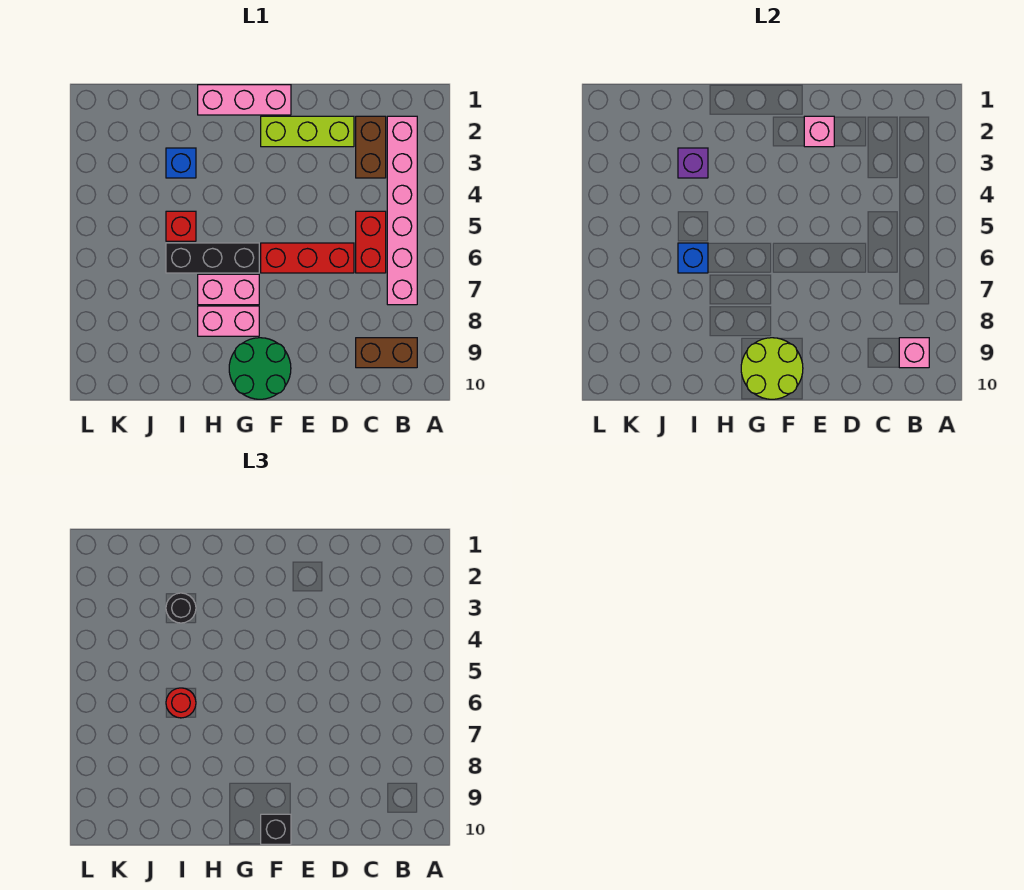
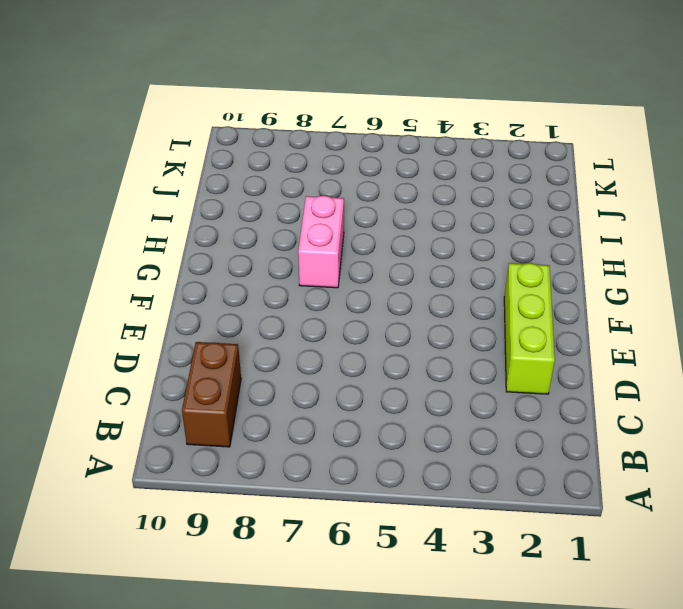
none -> pink brick B2:B7 level 1
none -> brown brick C2:C3 level 1
none -> red brick C5:C6 level 1

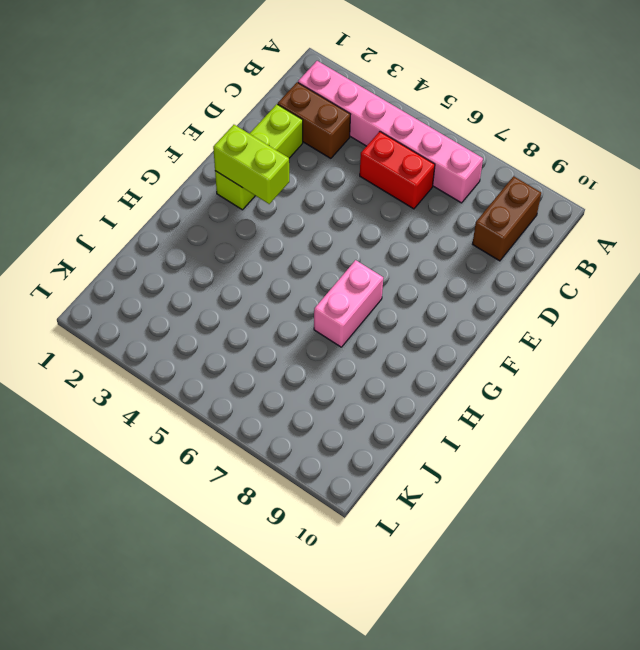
lime brick F2:F3 level 2 -> none
none -> red brick D6:F6 level 1
none -> pink brick F1:H1 level 1
none -> green round brick F9:G10 level 1

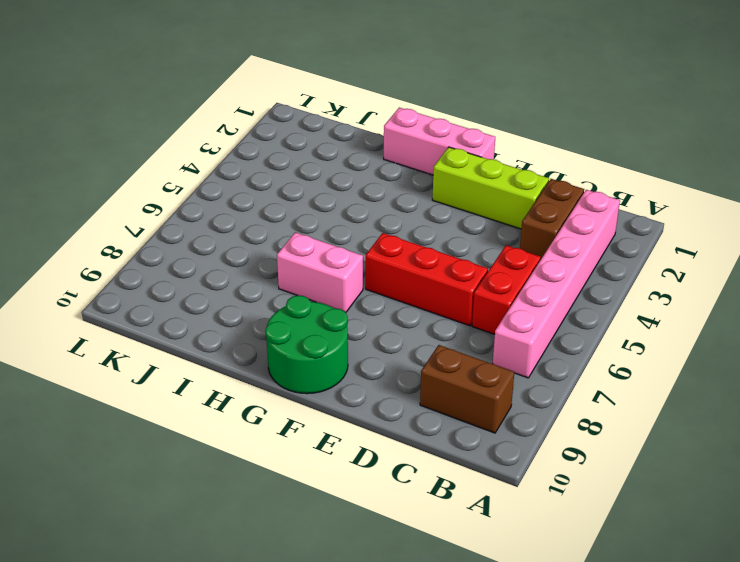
none -> black brick G6:I6 level 1
none -> pink brick G8:H8 level 1
none -> blue brick I3 level 1

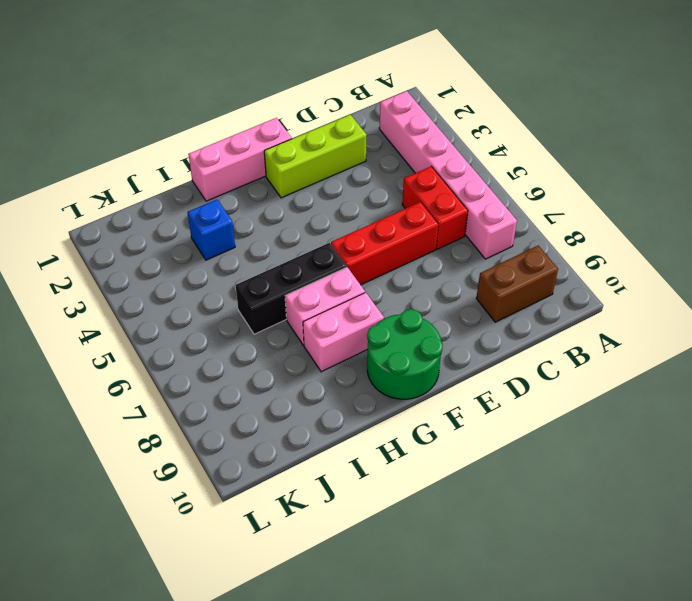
none -> brown brick C2:C3 level 1
none -> red brick I5 level 1
none -> pink brick B9 level 2

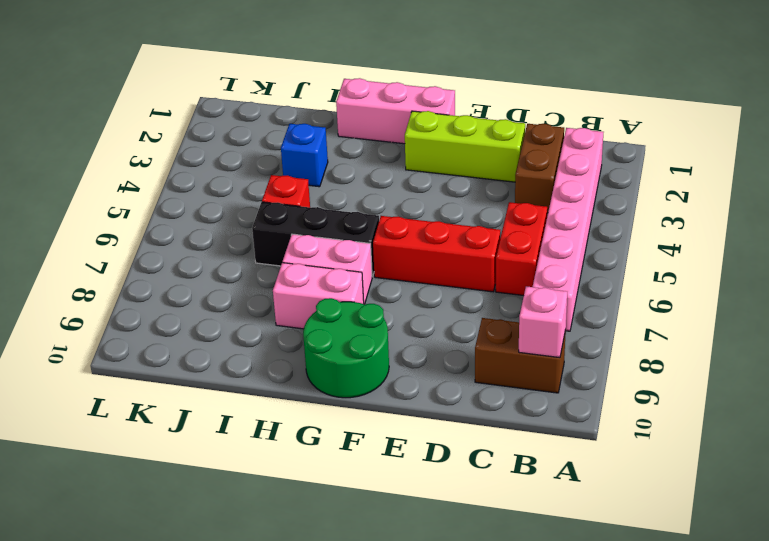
none -> pink brick E2 level 2
none -> lime round brick F9:G10 level 2
none -> purple brick I3 level 2

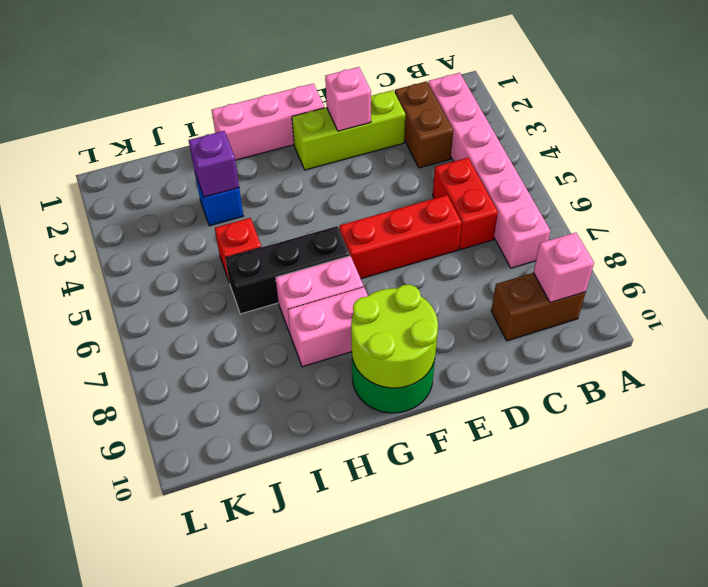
none -> blue brick I6 level 2
none -> black brick F10 level 3
none -> black round brick I3 level 3

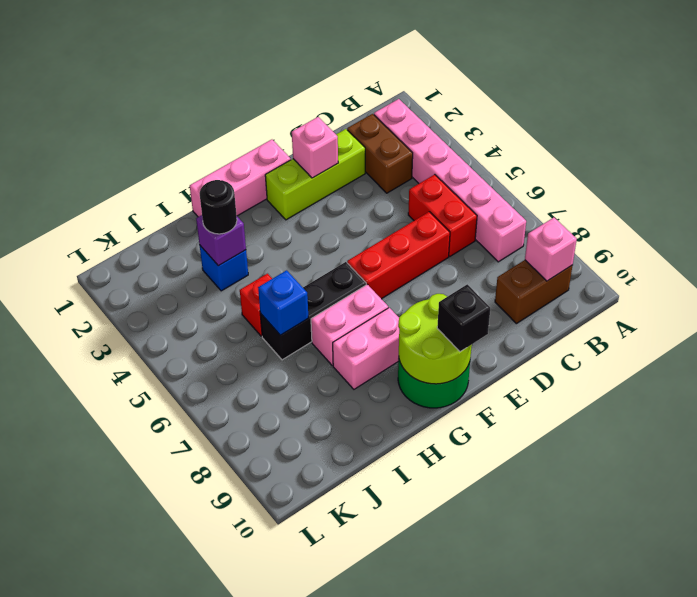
none -> red round brick I6 level 3

